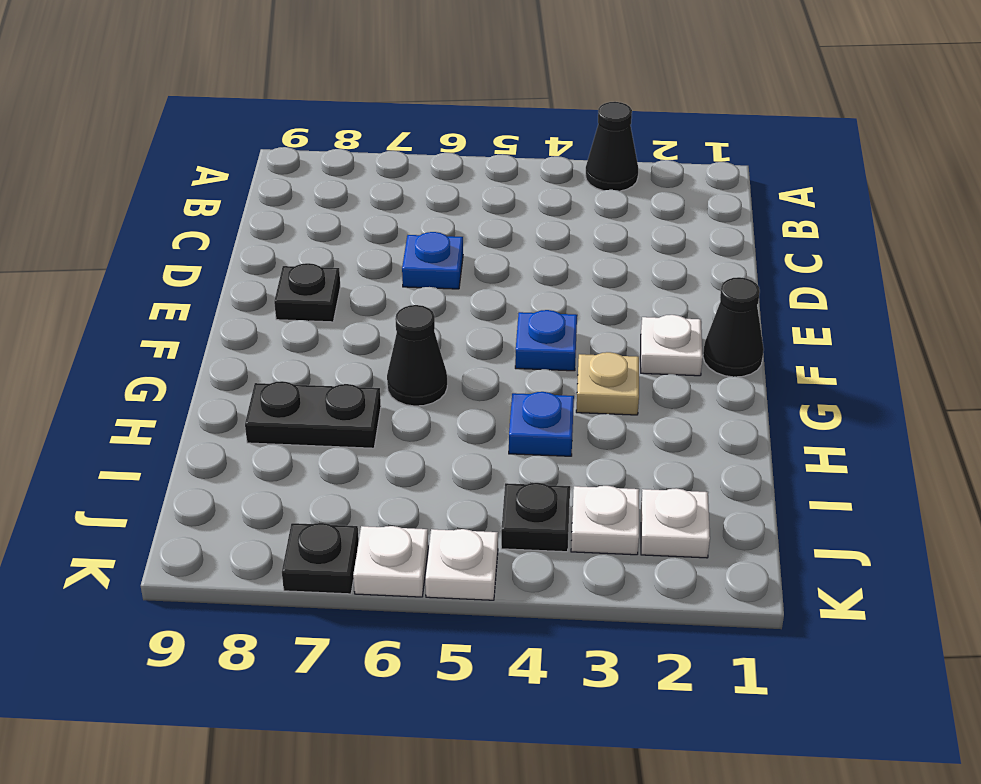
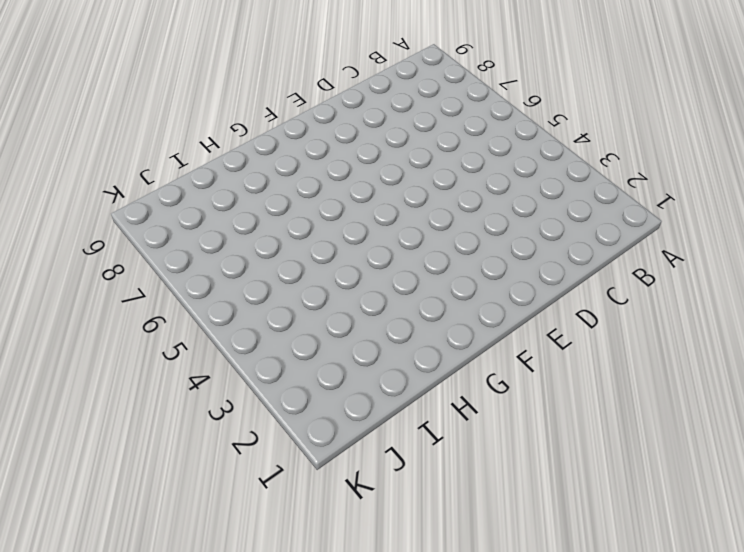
none -> black cone A3 level 1
none -> blue plate D6 level 1
none -> black plate E8 level 1

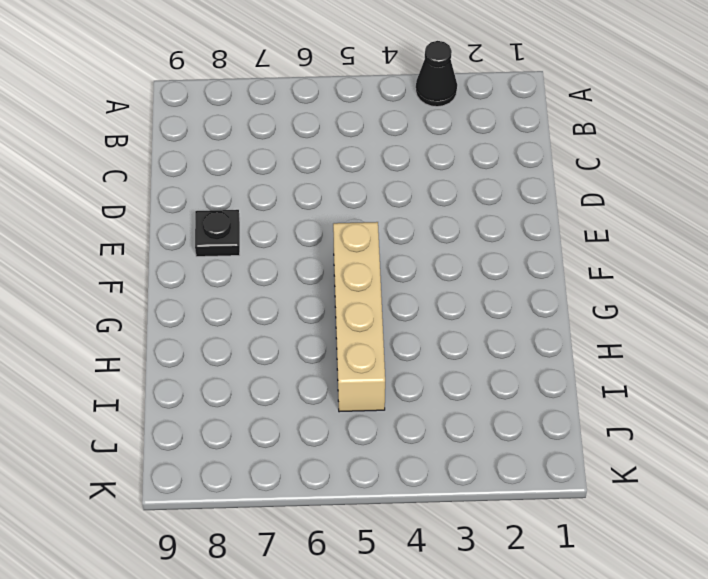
tan brick F5:I5 level 1 -> none
none -> blue plate D6 level 1
none -> black cone F1 level 1
none -> white plate F2 level 1

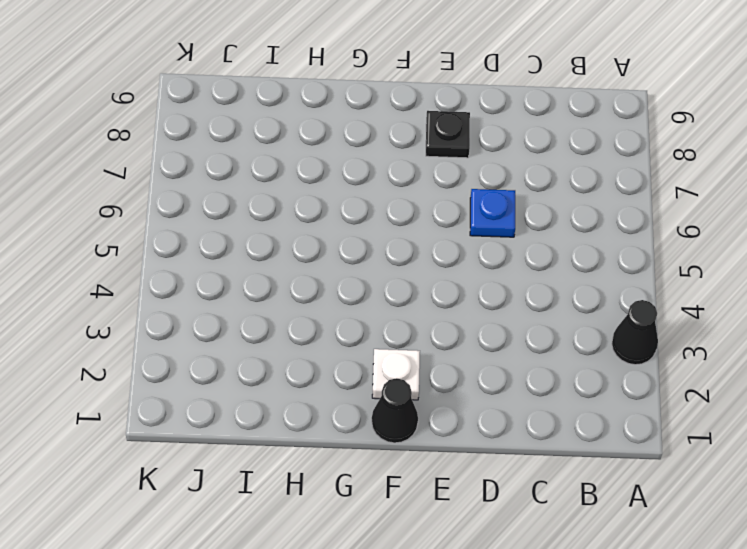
none -> blue plate F4 level 1
none -> tan plate G3 level 1
none -> black cone G6 level 1

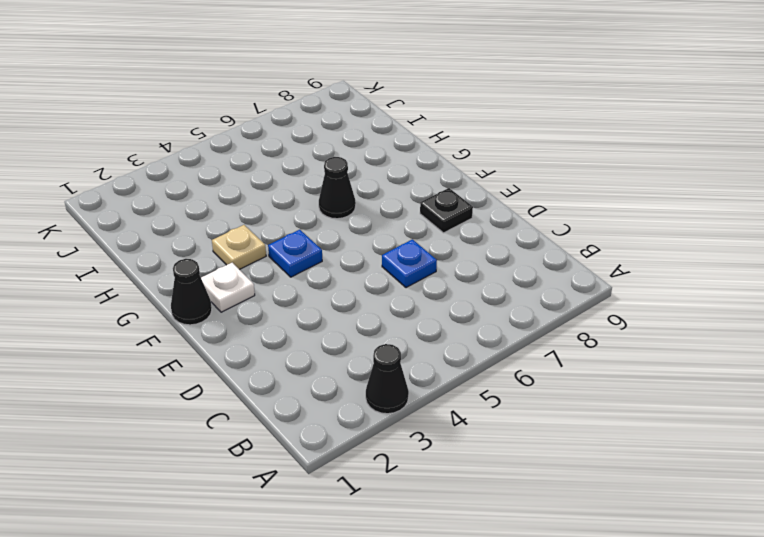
none -> blue plate H4 level 1
none -> black plate H7:H8 level 1
none -> white plate J2 level 1

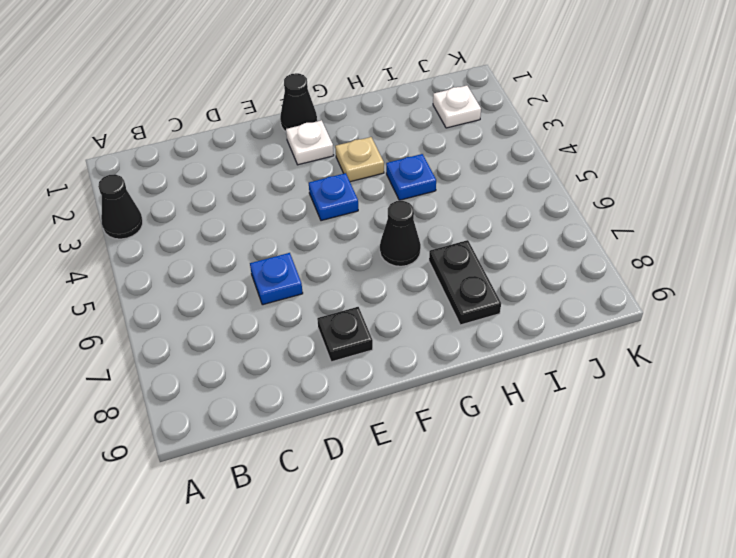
none -> white plate J3 level 1
none -> black plate J4 level 1
none -> white plate K5 level 1

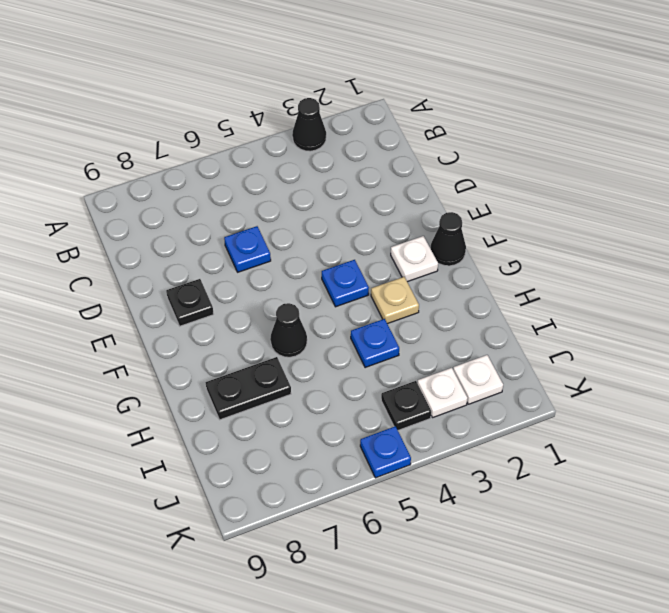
blue plate K5 level 1 -> white plate K5 level 1
none -> white plate K6 level 1
none -> black plate K7 level 1

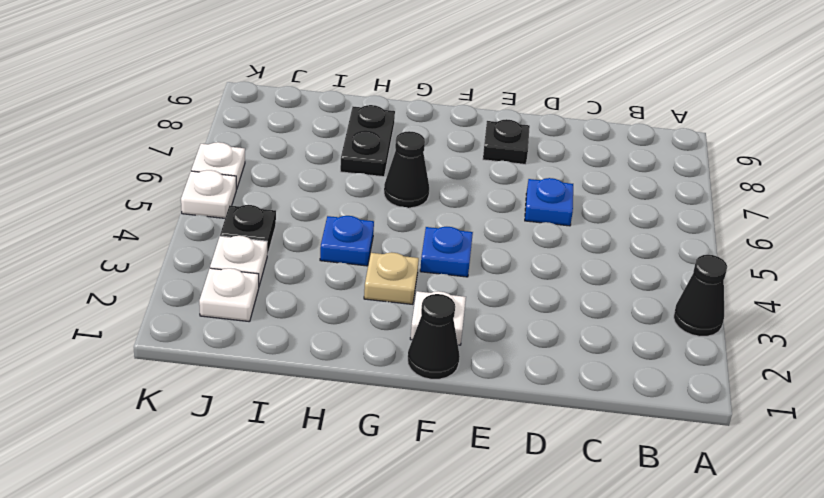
none -> black plate K7 level 1

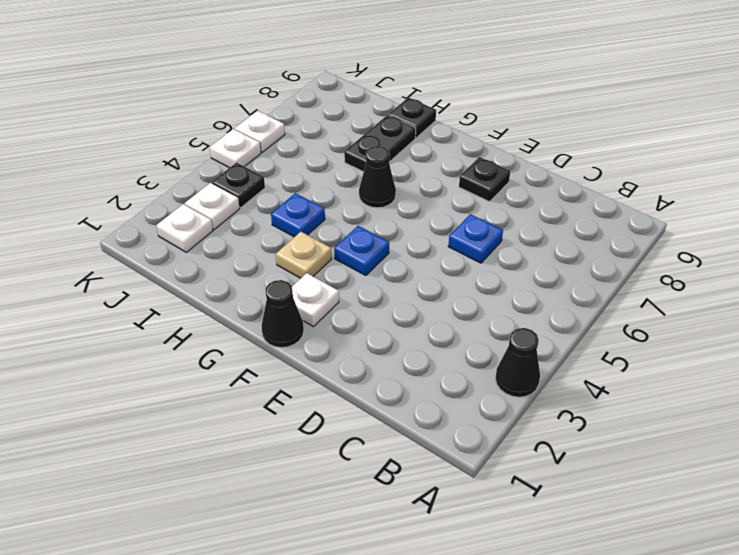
black plate H9 level 1 -> black plate K7 level 1

